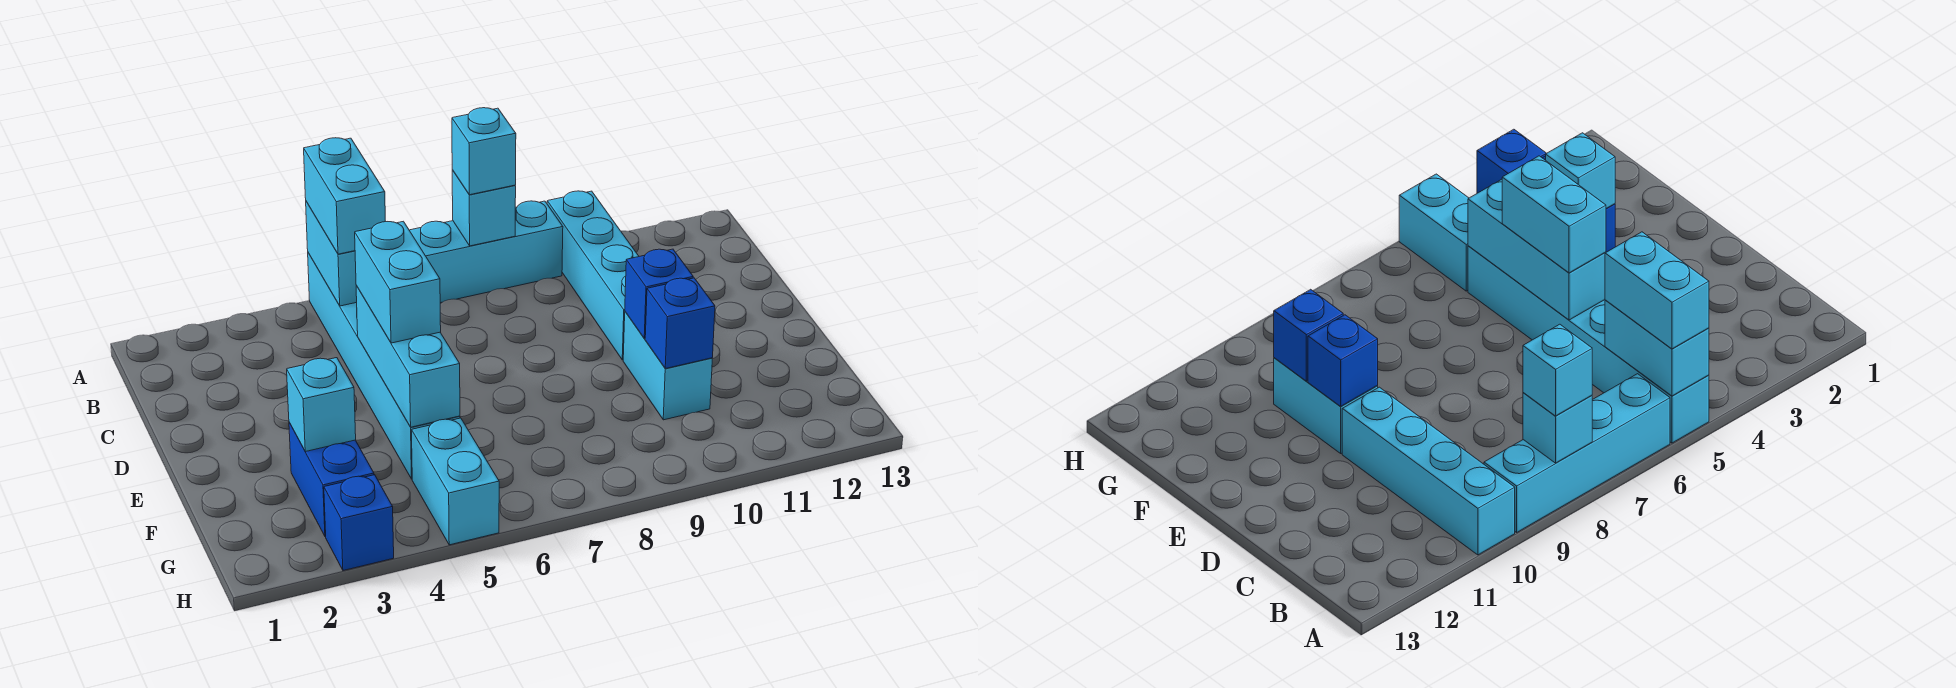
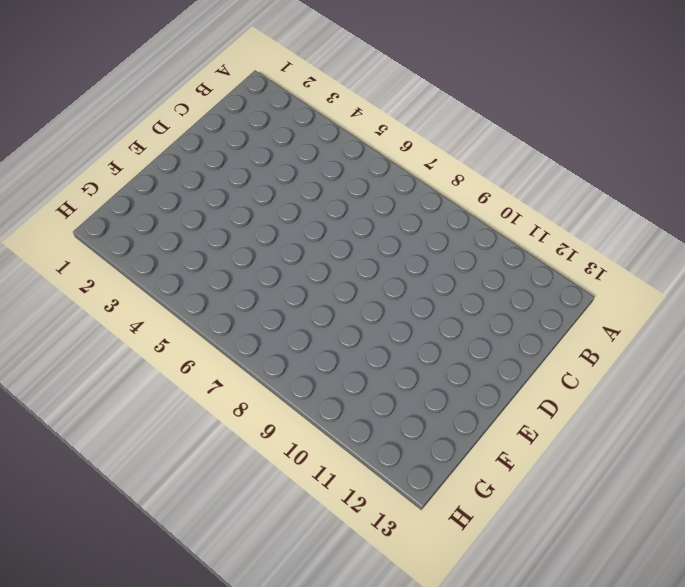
none -> cyan brick A5:F5 level 1
none -> cyan brick A6:A9 level 1
none -> cyan brick A10:D10 level 1

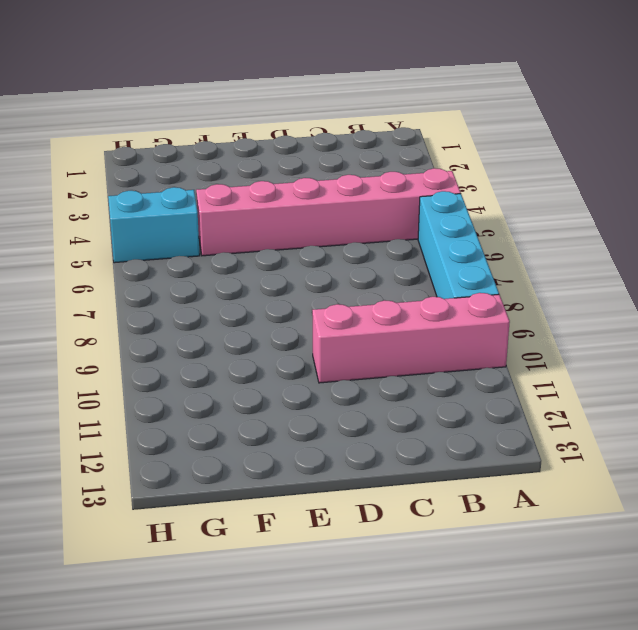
pink brick A5:F5 level 1 -> cyan brick A5:F5 level 1
pink brick A10:D10 level 1 -> cyan brick A10:D10 level 1
none -> cyan brick E10:F10 level 1
none -> blue brick F3:G3 level 1
none -> blue brick H3 level 1

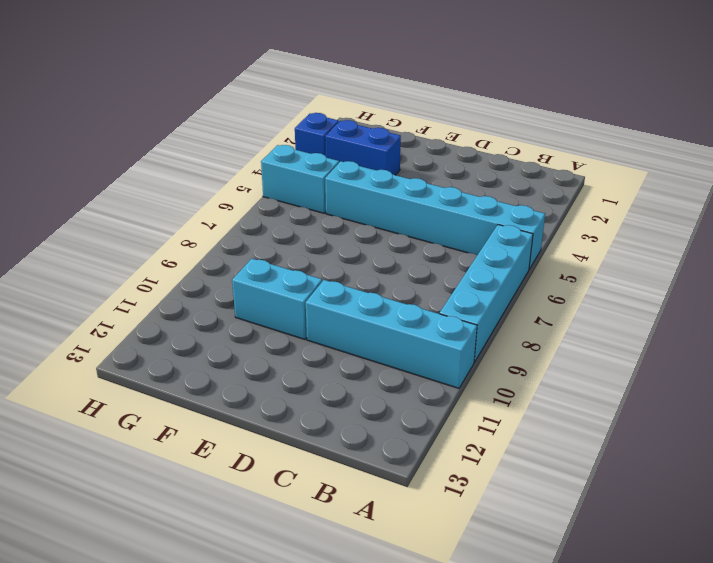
none -> cyan brick A5:B5 level 2
none -> cyan brick A8 level 2
none -> cyan brick D5:F5 level 2

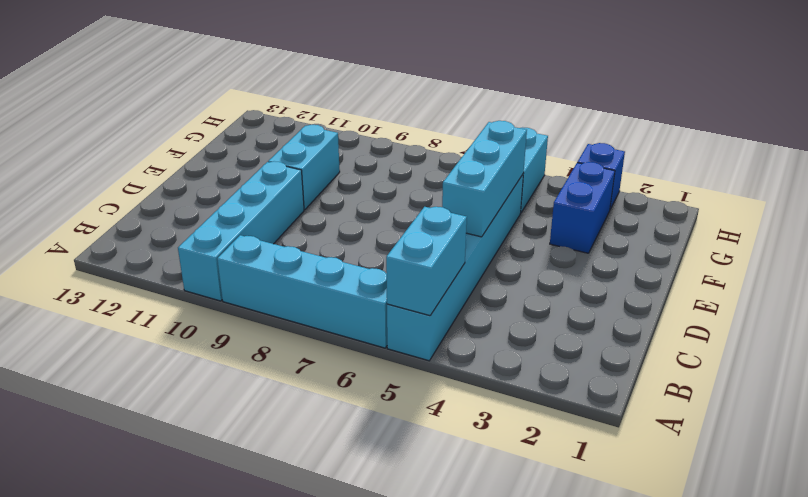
none -> cyan brick A8 level 2
none -> blue brick E10 level 2
none -> cyan brick F3 level 2

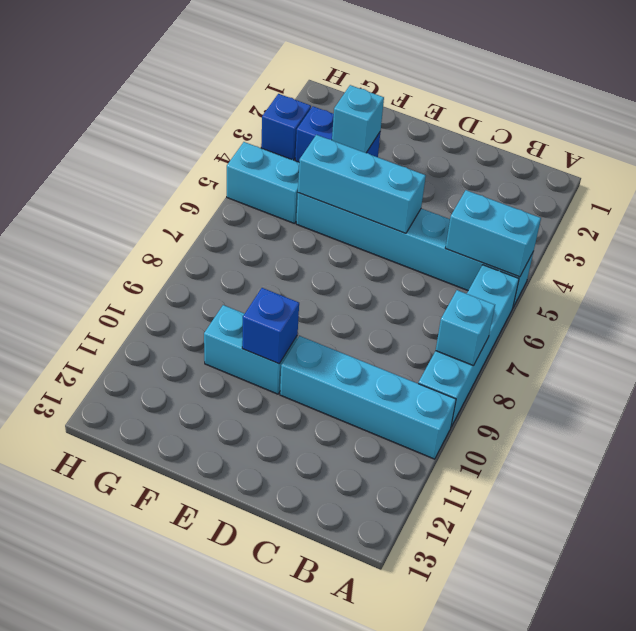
none -> blue brick F10 level 2
none -> cyan brick A5:B5 level 3
none -> cyan brick A8 level 3

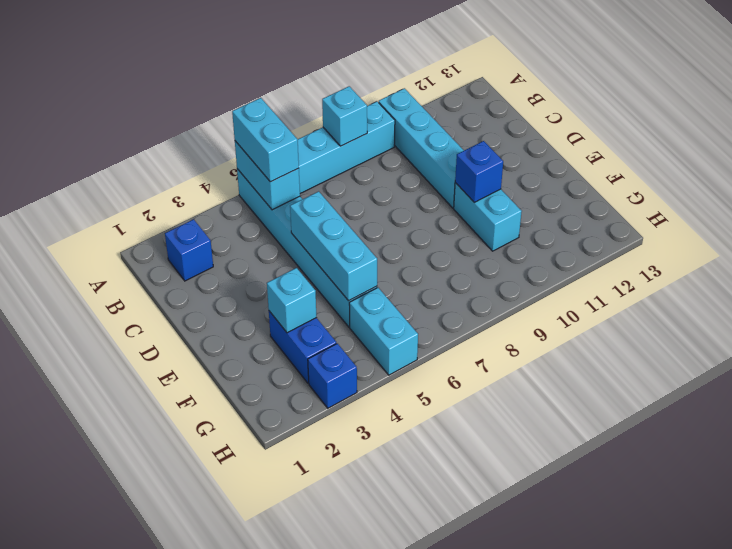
blue brick B2 level 1 -> blue brick F10 level 2
none -> cyan brick A8 level 3
none -> cyan brick D5:E5 level 3

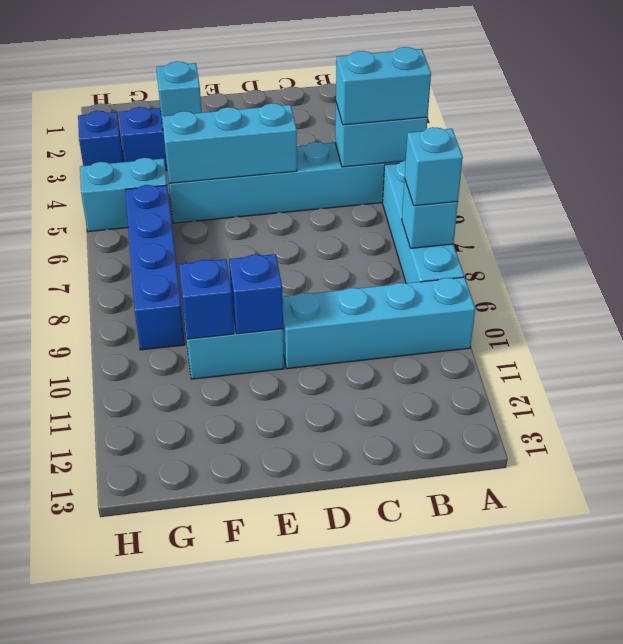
blue brick G6:G9 level 1 -> none
none -> cyan brick D5:E5 level 3

